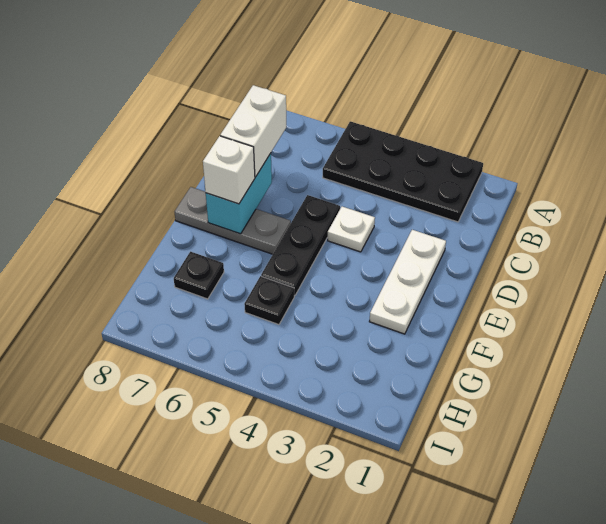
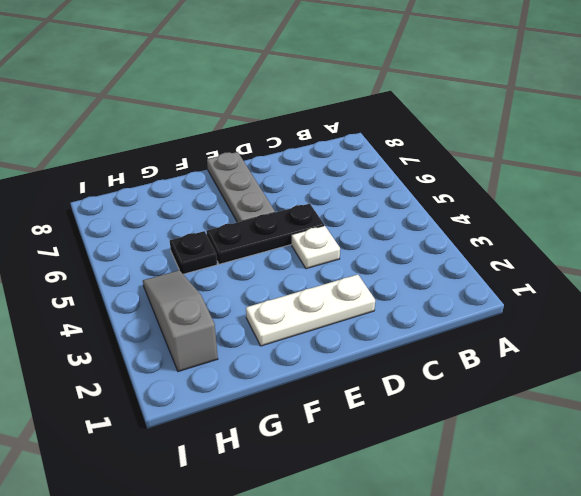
grey slope H2:H4 level 1 top 2 -> none
none -> black plate A2:B5 level 1
none -> black plate G7 level 1

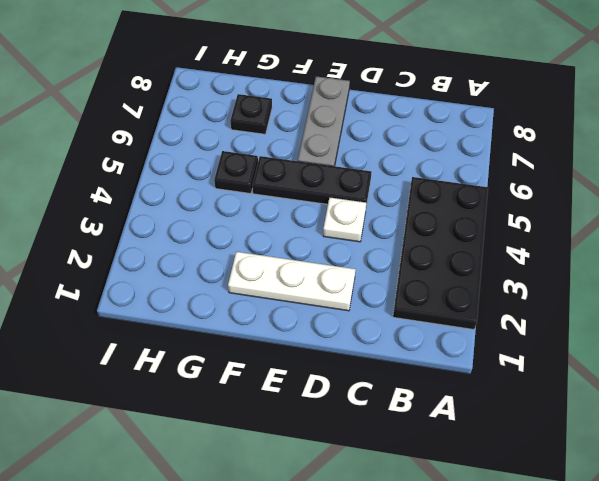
none -> cyan brick D7:E7 level 2
none -> white brick C7:D7 level 3

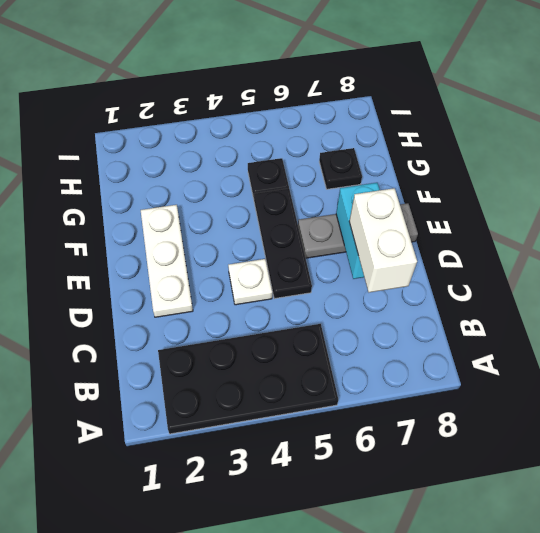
none -> white brick E7 level 3

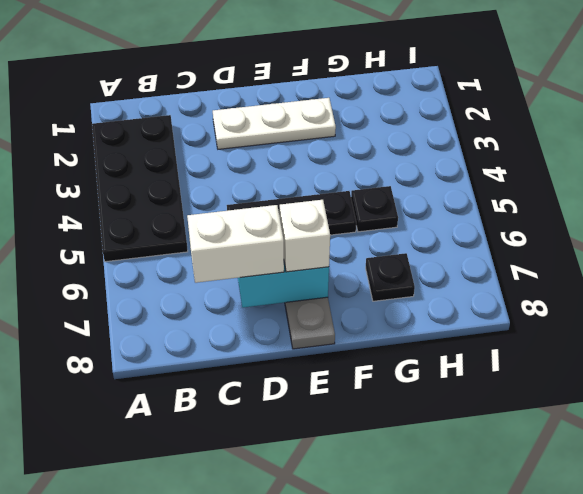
none -> white plate D4 level 1

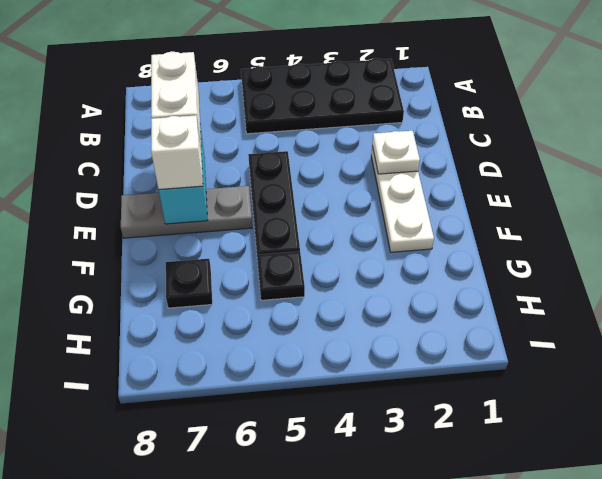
white plate D2 level 2 -> white plate D4 level 1

